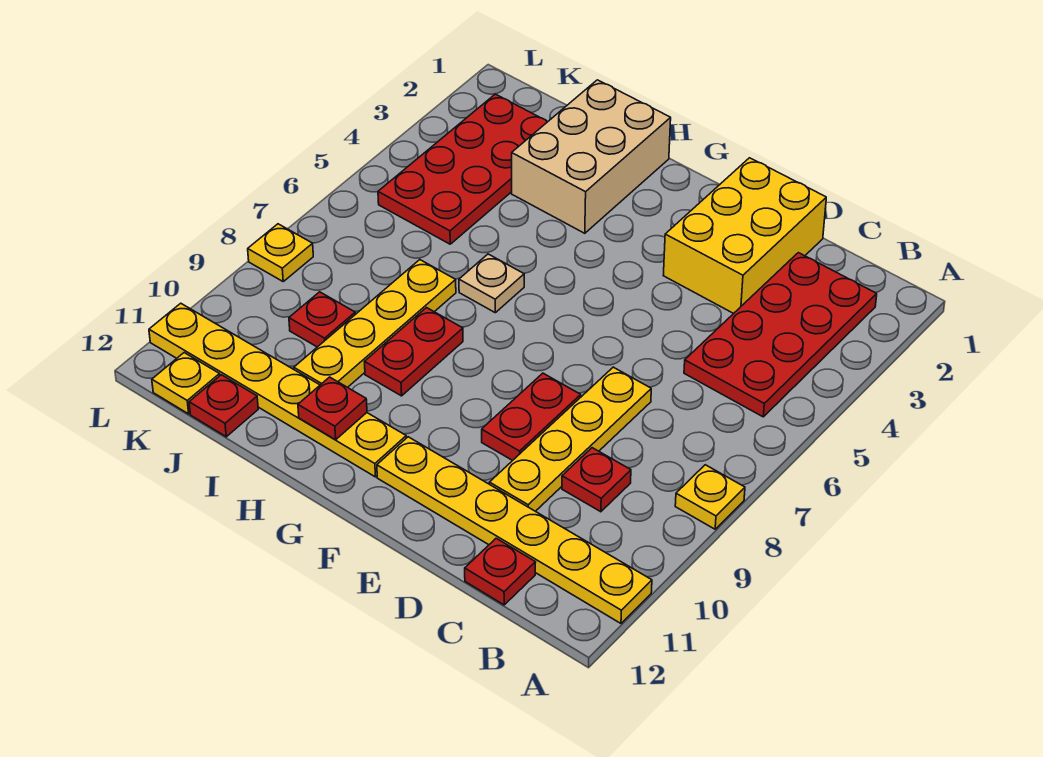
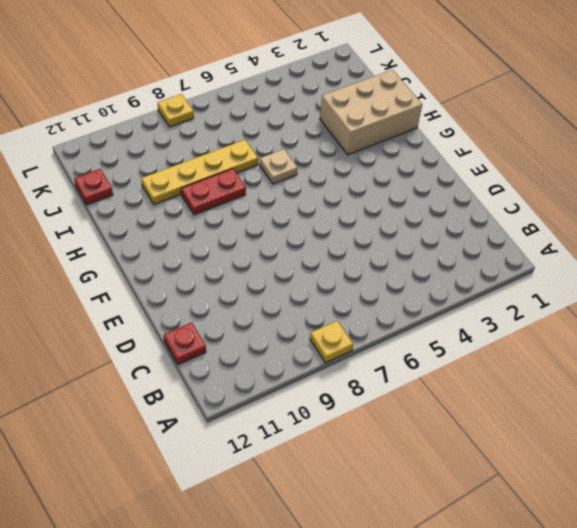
none -> yellow plate A11:F11 level 1
none -> red plate B2:C5 level 1
none -> red plate C9 level 1

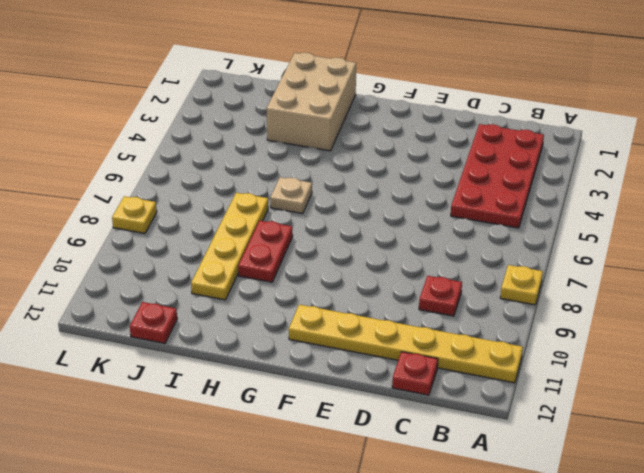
none -> yellow brick D1:E3 level 1
none -> yellow plate D7:D10 level 1
none -> red plate E8:E9 level 1

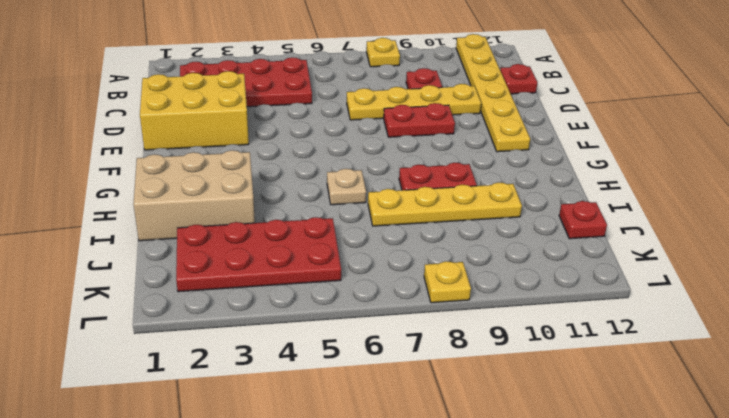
none -> yellow plate G11:L11 level 1
none -> red plate J9 level 1
none -> yellow plate K12 level 1

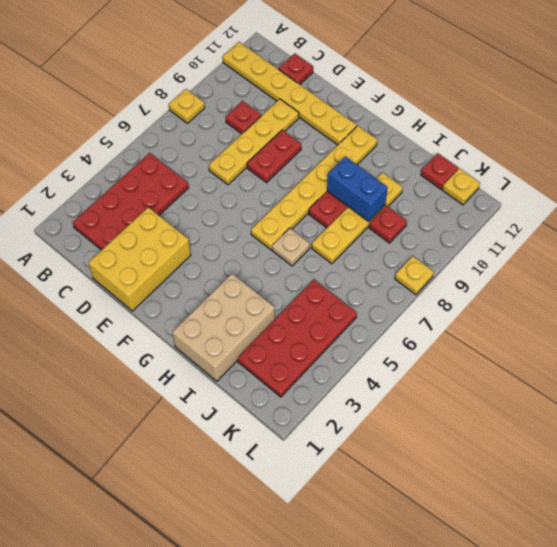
yellow plate G6:G11 level 1 -> yellow plate G11:L11 level 1
blue brick H9:I9 level 2 -> none
none -> red plate H11 level 2

